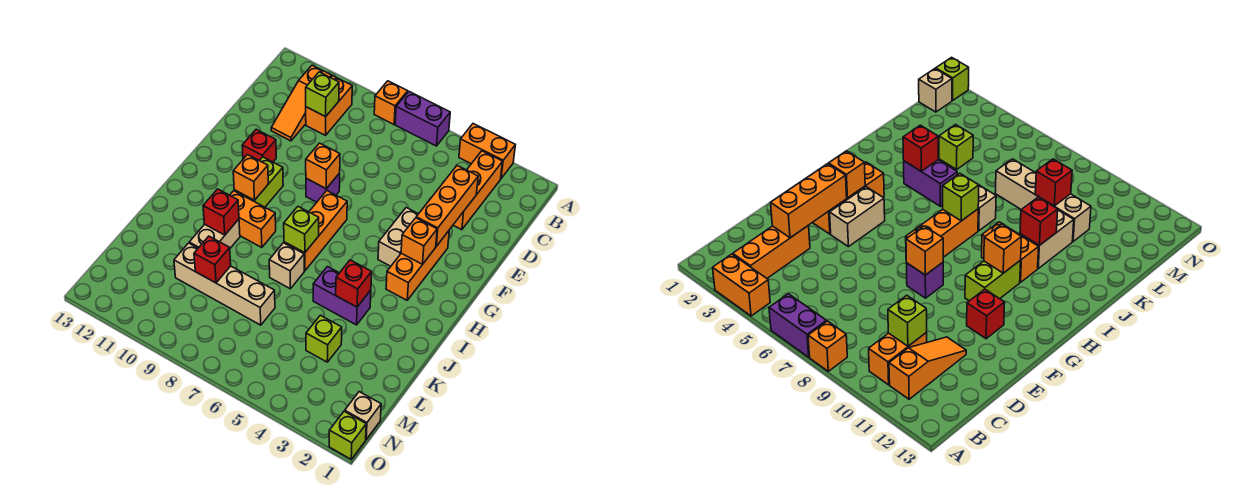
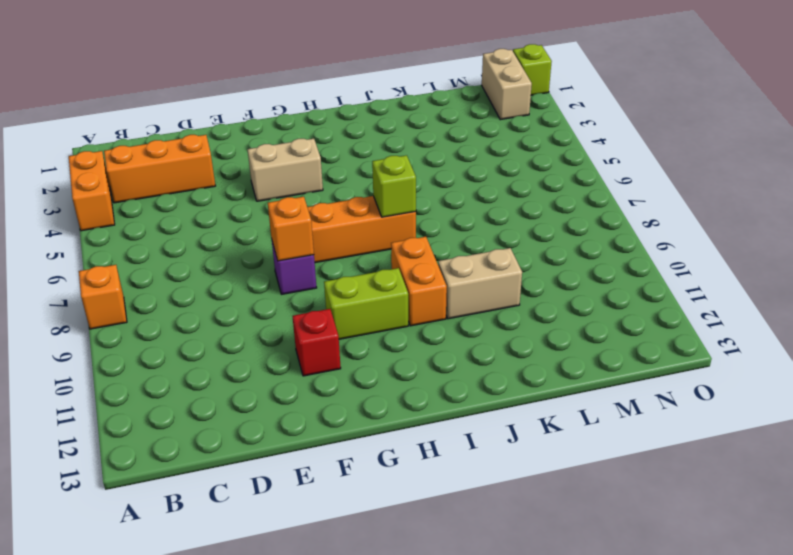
tan brick N1:N2 level 1 -> tan brick N1 level 1
none -> purple brick A6:A7 level 1
none -> orange brick B10:C10 level 1
none -> orange slope B11:D11 level 1 top B

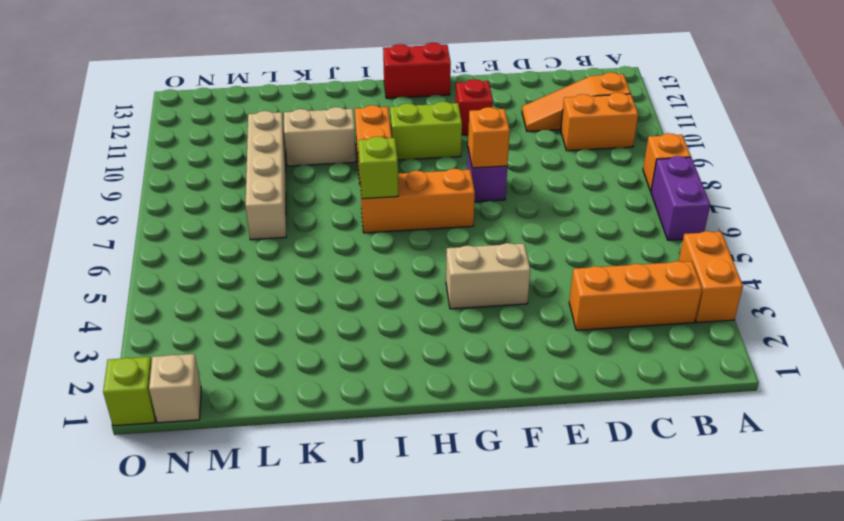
red brick G13:H13 level 1 -> none
none -> orange brick F3:H3 level 1
none -> purple brick J4:J5 level 1
none -> tan brick J7 level 1

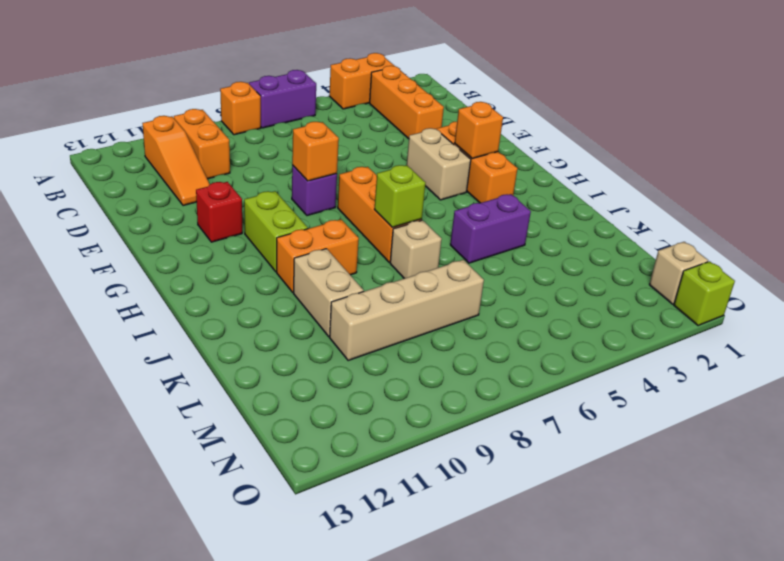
none -> lime brick L4 level 1
none -> lime brick C10 level 2
none -> orange brick D3:F3 level 2

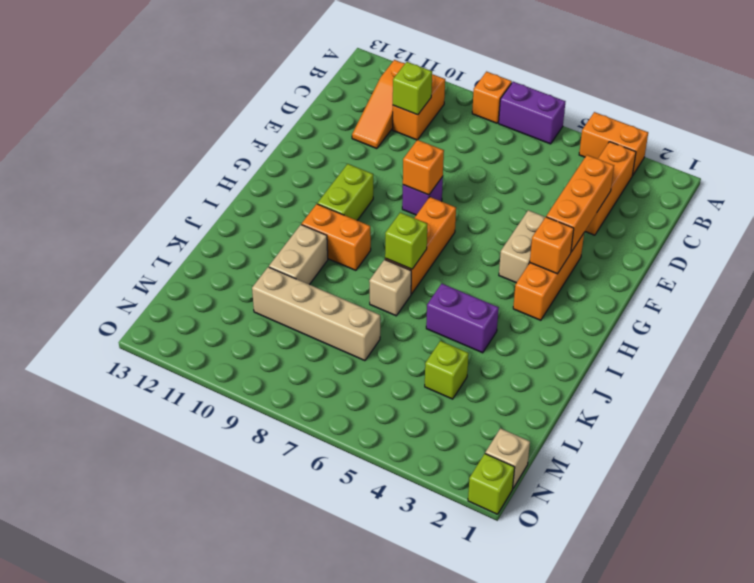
none -> red brick F11 level 1
none -> orange brick H10 level 2
none -> red brick J4 level 2

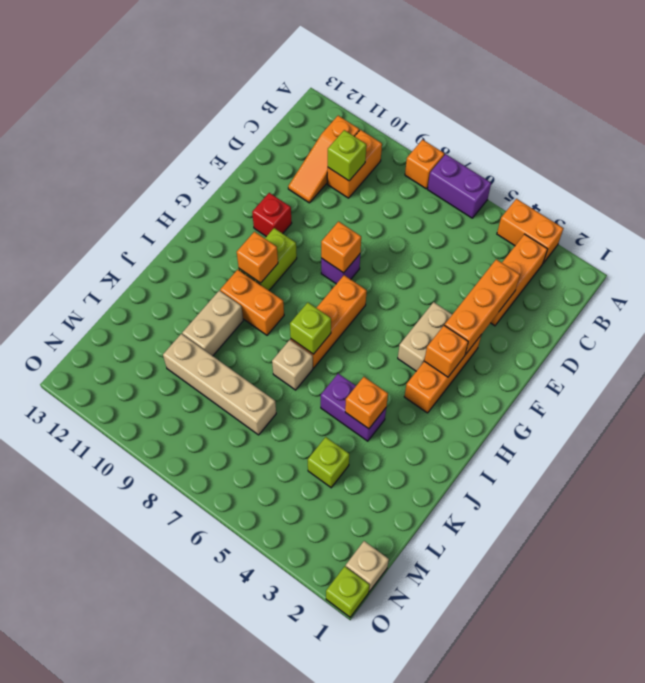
orange brick J4 level 2 -> red brick J4 level 2
none -> red brick J10 level 2
none -> red brick L9 level 2

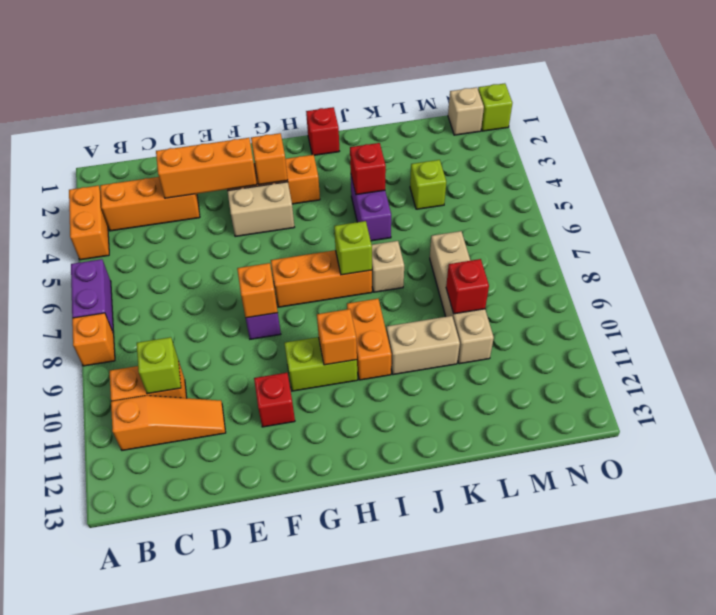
red brick I1 level 1 -> red brick J10 level 2

